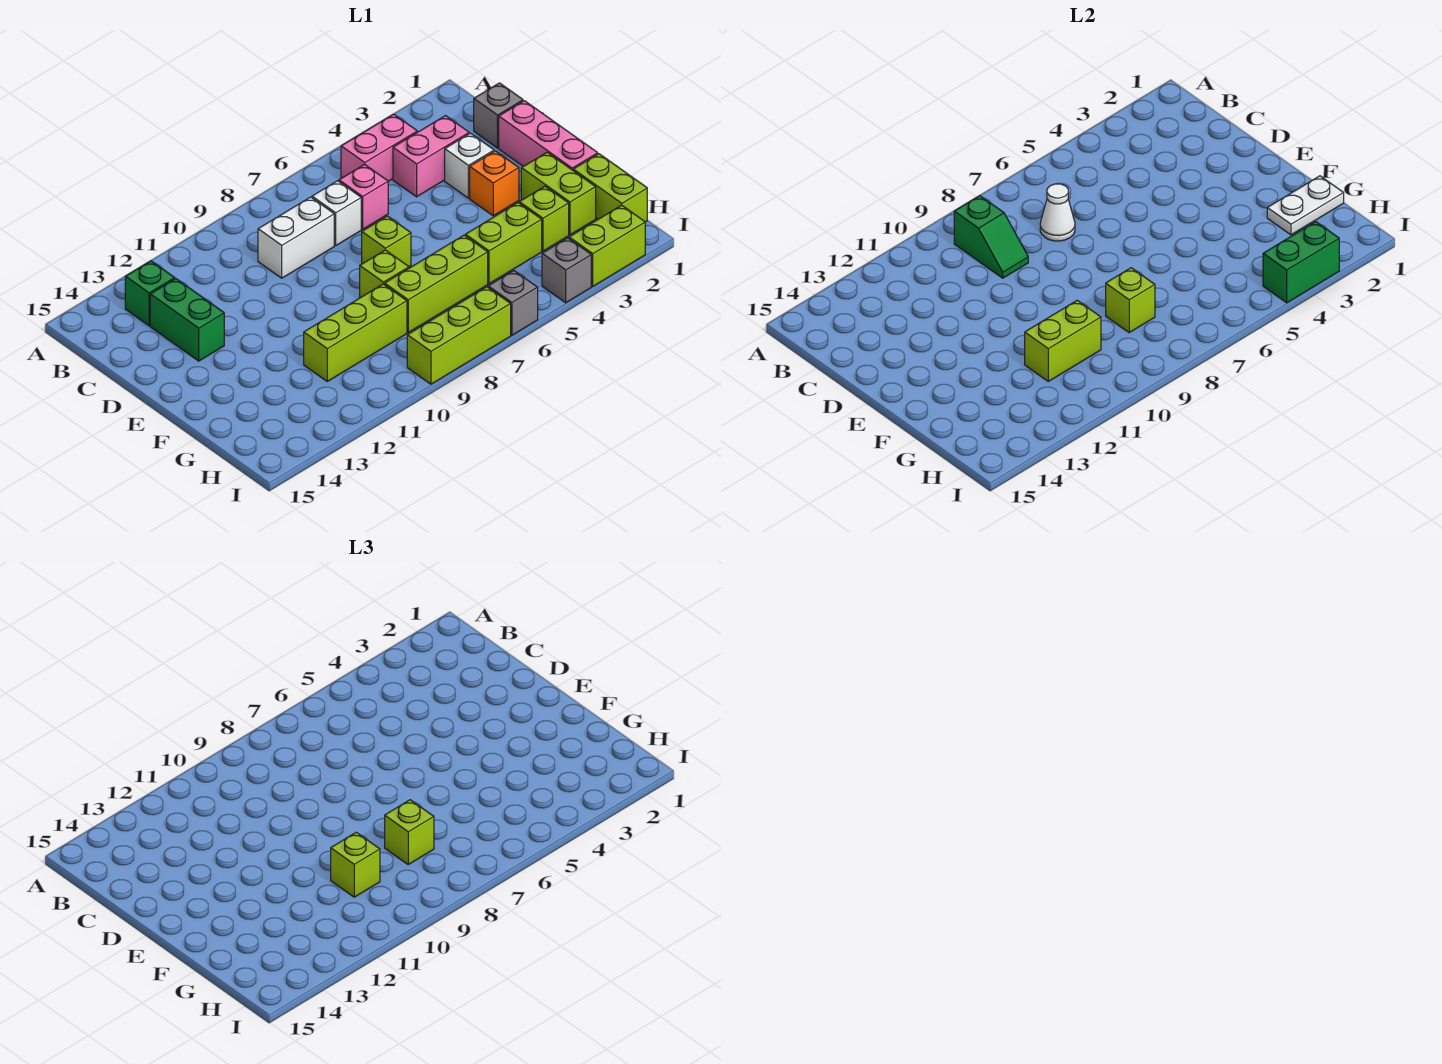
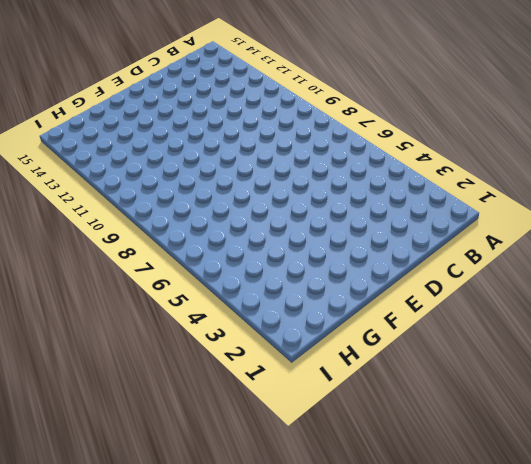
none -> pink brick B4:B5 level 1
none -> green brick B13 level 1
none -> grey brick C1 level 1
none -> pink brick C3:C4 level 1

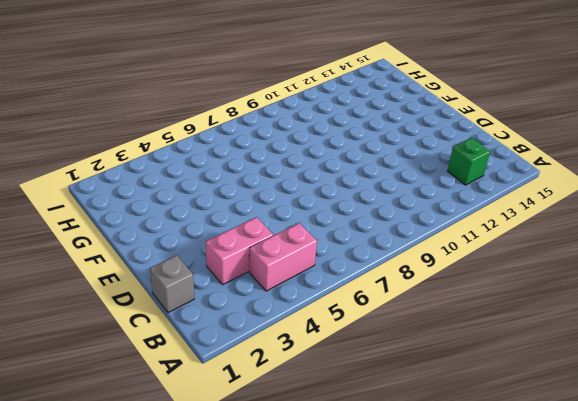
none -> pink brick C6 level 1
none -> white brick C7 level 1
none -> white brick C8:C9 level 1
none -> green brick C13:D13 level 1

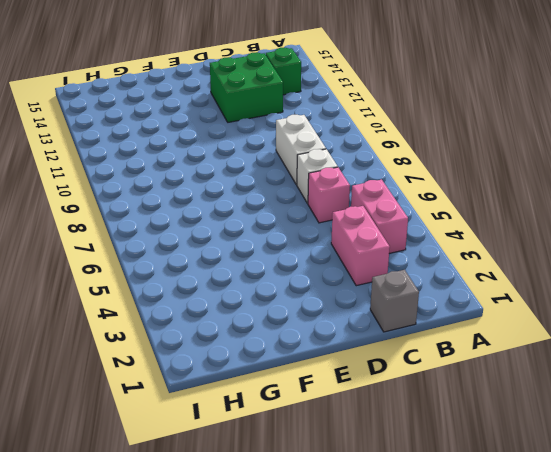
green brick C12:D13 level 1 -> green brick C13:D13 level 1
none -> pink brick D1:F1 level 1
none -> white brick D3 level 1
none -> orange brick E3 level 1
none -> lime brick E7 level 1

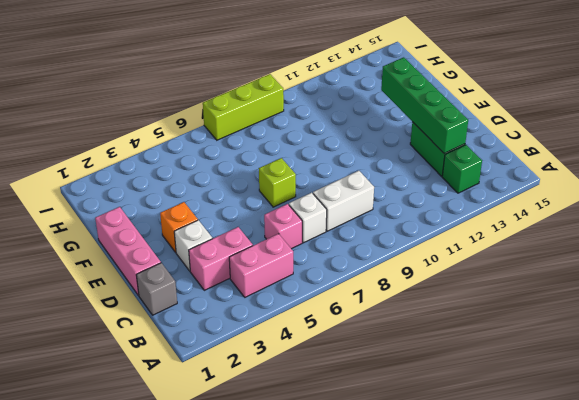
green brick C13:F13 level 2 -> none
none -> lime brick F2:G2 level 1
none -> lime brick F8 level 1
none -> lime brick G1:H1 level 1
none -> lime brick G3 level 1

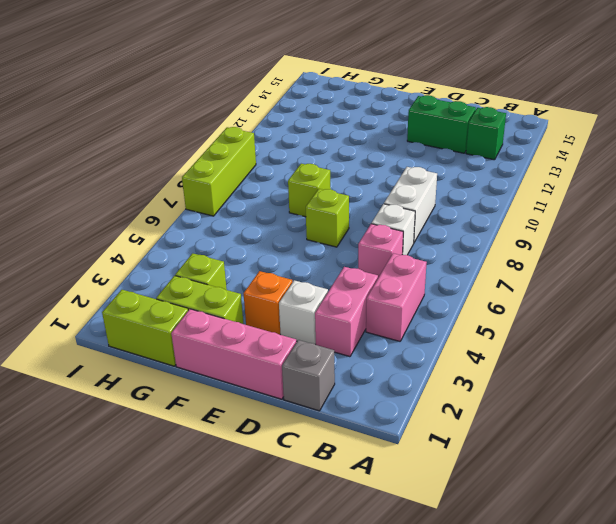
none -> lime brick G4:G5 level 1
none -> lime brick G6:G8 level 1
none -> lime brick G9:G11 level 1
none -> lime brick I2:I3 level 1

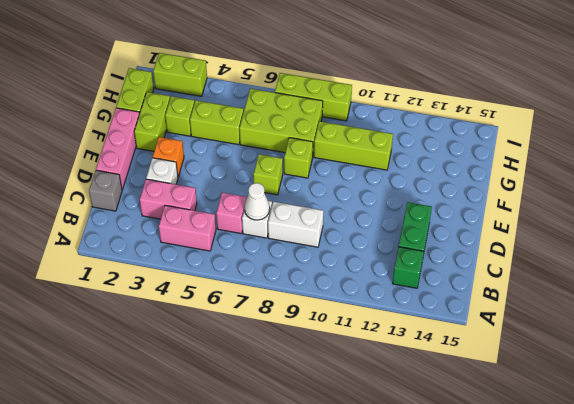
lime brick G6:H8 level 1 -> lime brick G6:G8 level 1
none -> grey brick I4 level 1
none -> grey brick I6 level 1
none -> green slope B9:C9 level 2 top B
none -> white plate G1:G2 level 2

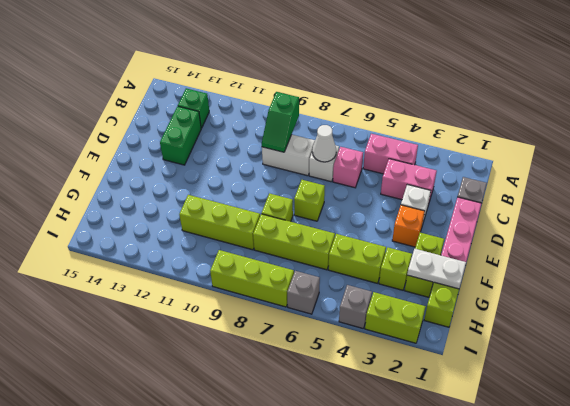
none -> lime brick G8 level 2
none -> lime brick G10:G11 level 2
none -> green brick I3:I4 level 2
none -> lime brick G8 level 3

